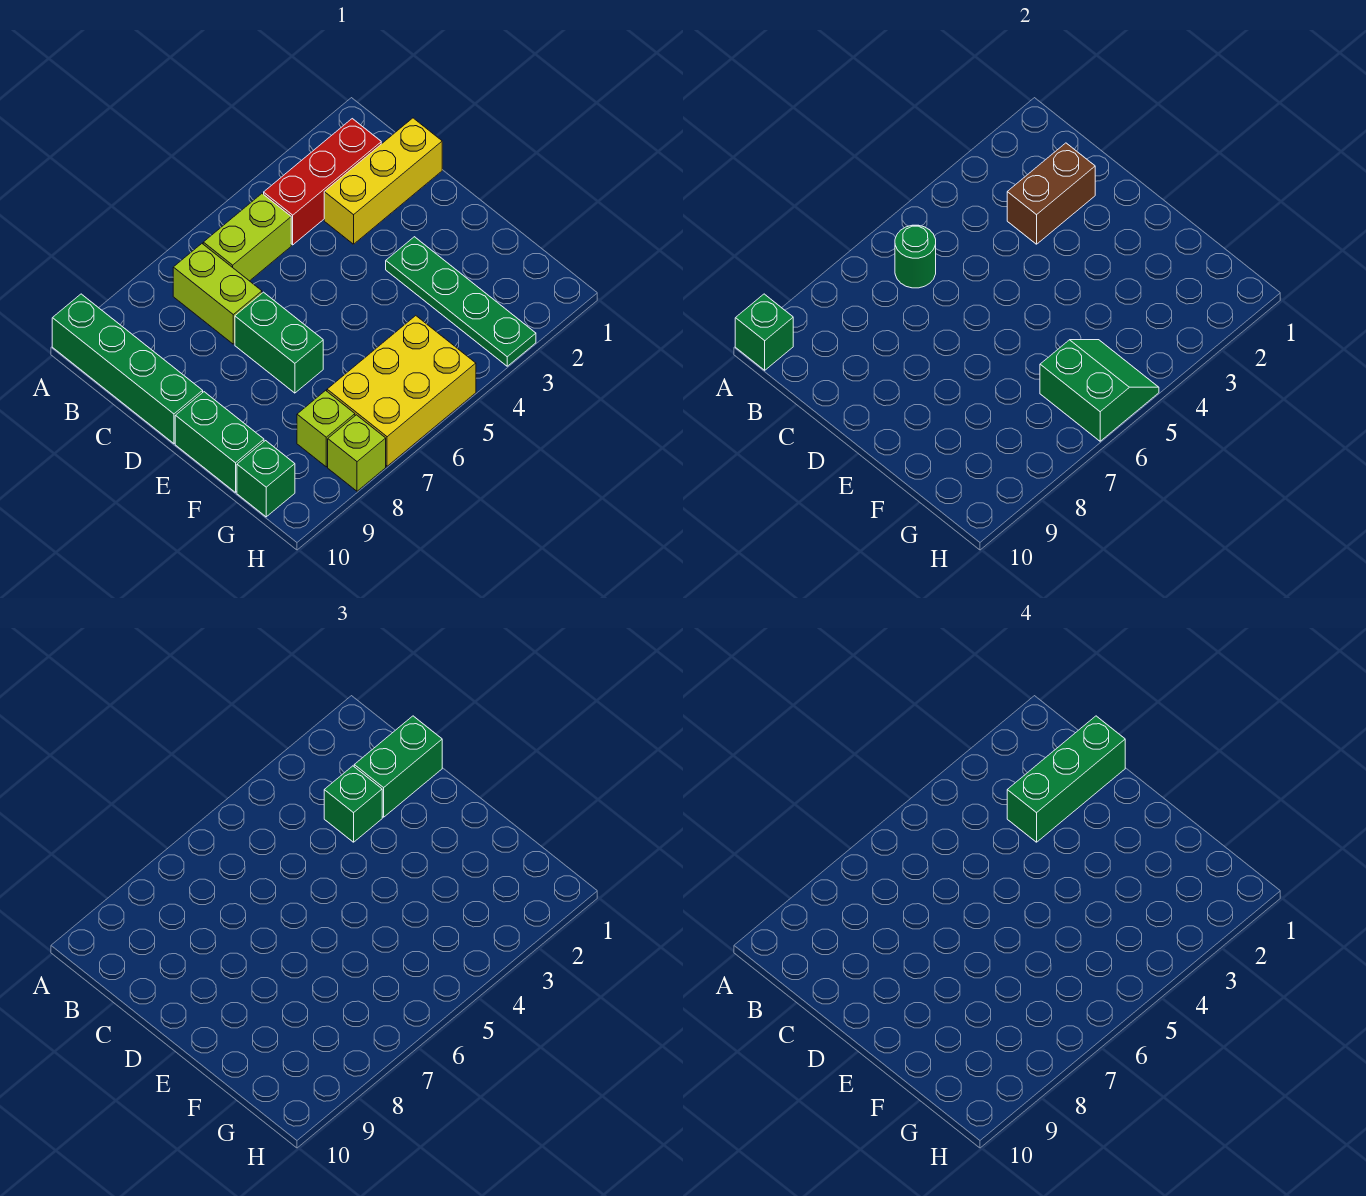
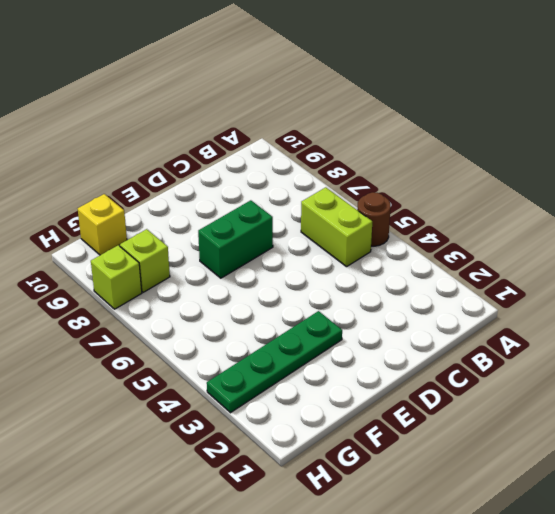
brown round brick A5 level 1 -> none
yellow brick G10 level 1 -> green brick G10 level 1
none -> green brick A10:D10 level 1
none -> red brick B2:B4 level 1
none -> lime brick B7:C7 level 1

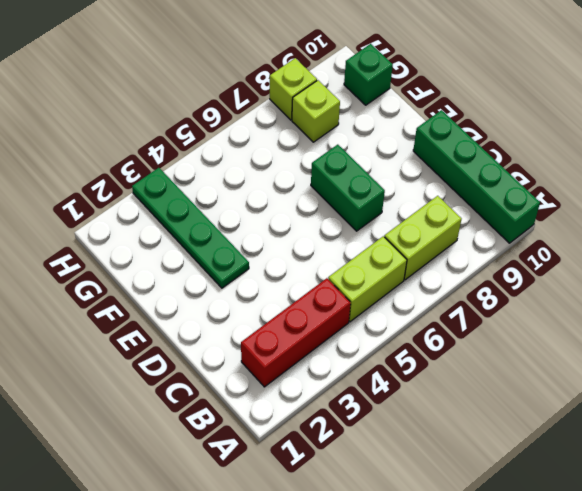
lime brick B7:B8 level 1 -> lime brick B7:C7 level 1
none -> yellow brick C1:C3 level 1
none -> green brick E10:F10 level 1
none -> yellow brick G5:H7 level 1

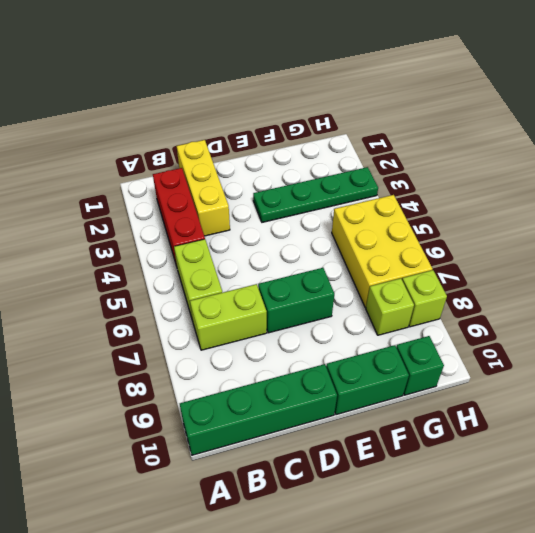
none -> green brick A10 level 2
none -> green round brick B6 level 2
none -> brown brick C2:C3 level 2

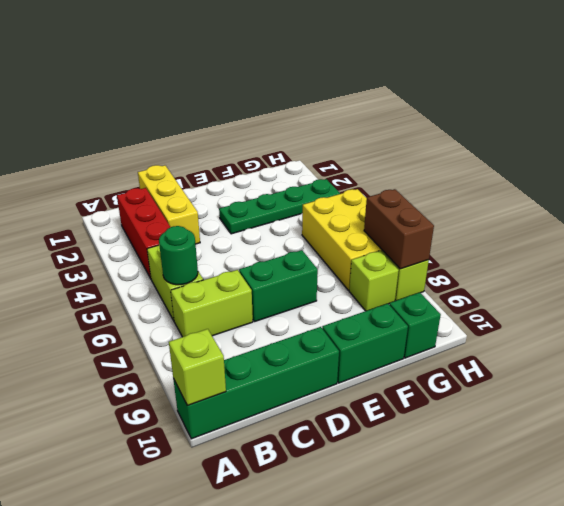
lime brick A10 level 2 -> green brick A10 level 2
brown brick H7:H8 level 2 -> brown brick C2:C3 level 2
none -> green slope G5:H6 level 2 top 6
none -> green brick C1:C2 level 3
none -> green brick C3 level 3

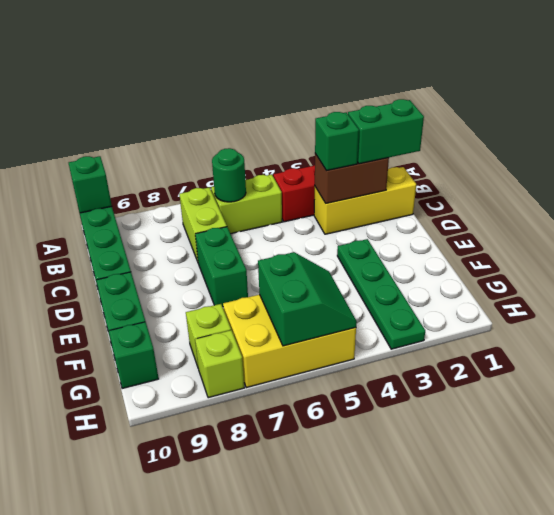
none -> green brick C1:C3 level 4

